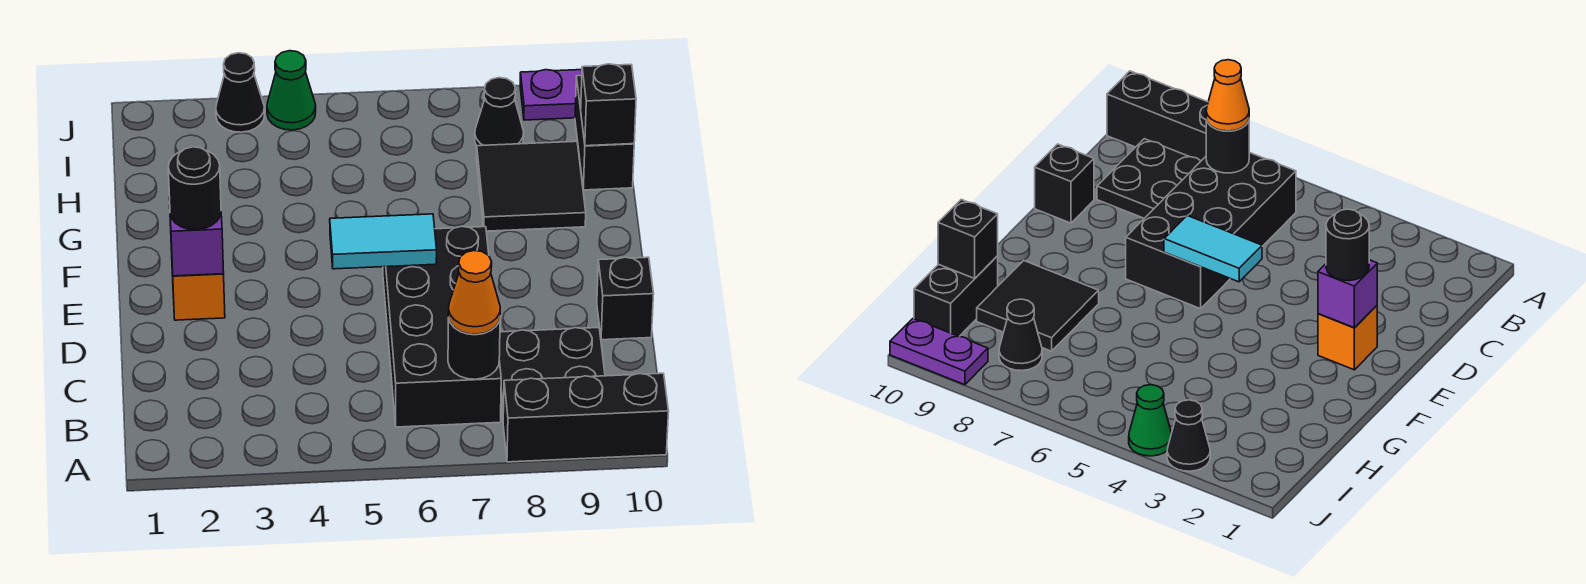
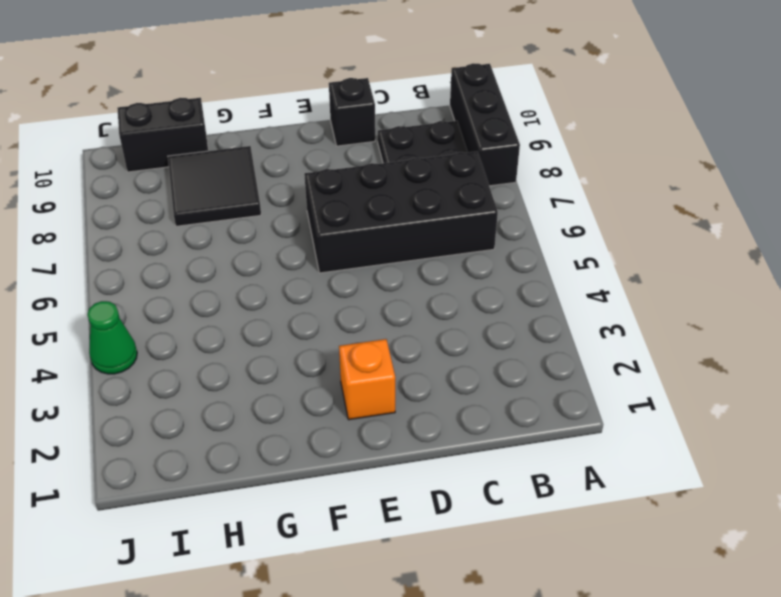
none -> black cone I8 level 1
none -> black cone J3 level 1
none -> purple plate J9:J10 level 1

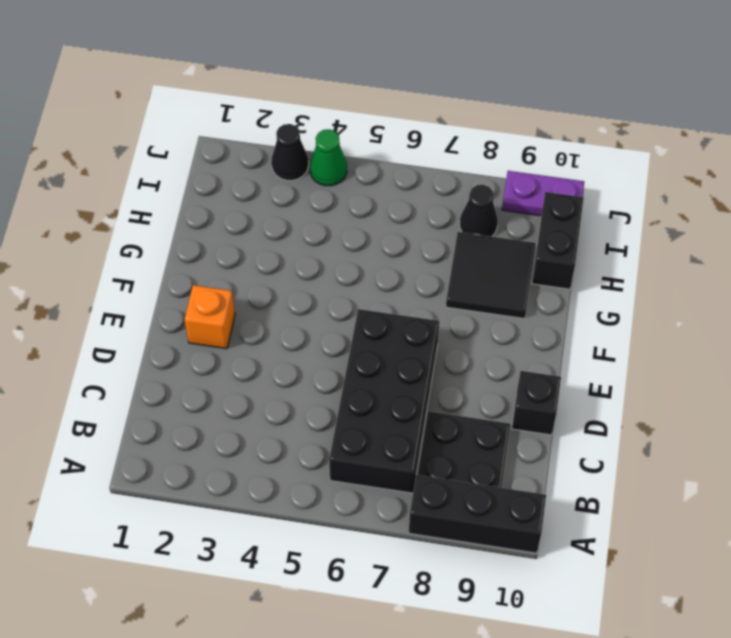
none -> black round brick B7 level 2
none -> purple brick E2 level 2
none -> cyan tile E5:E6 level 2

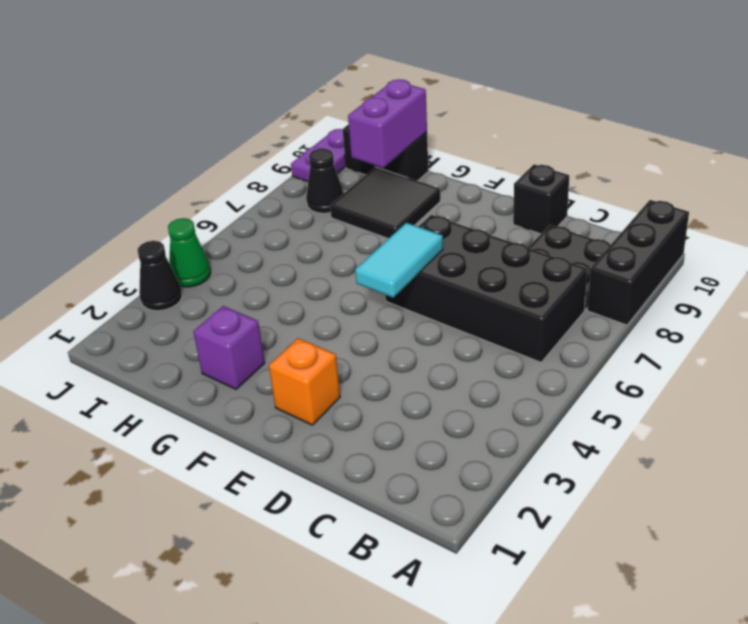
purple brick G2 level 1 -> purple brick E2 level 2
purple brick H9:H10 level 2 -> black brick H10 level 2
none -> black round brick B7 level 2
none -> orange cone B7 level 3
none -> black round brick E2 level 3

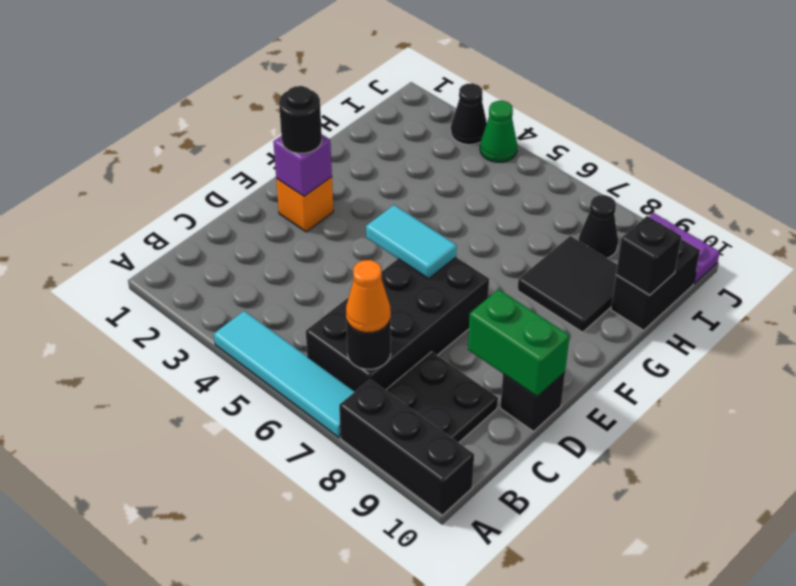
cyan tile A4:A7 level 1 -> none
green brick D9:D10 level 2 -> none

